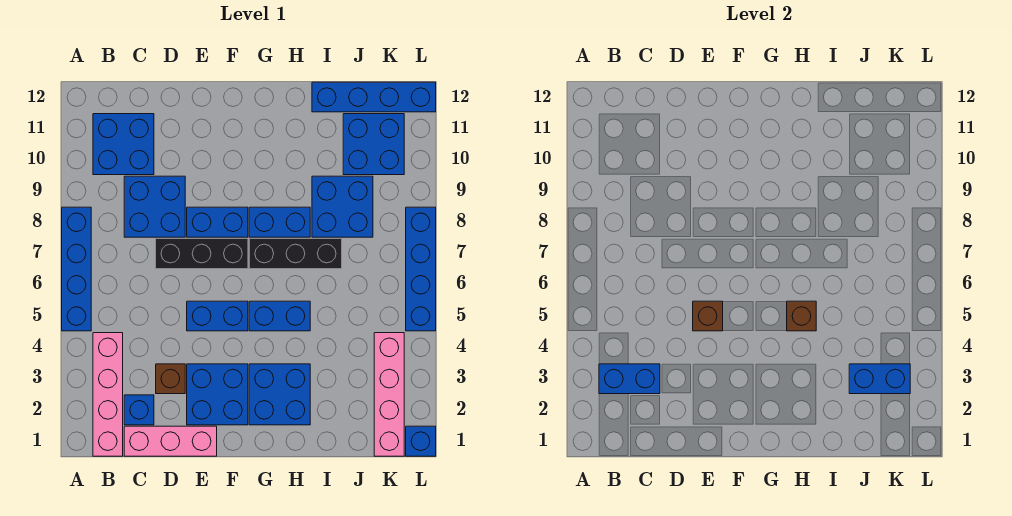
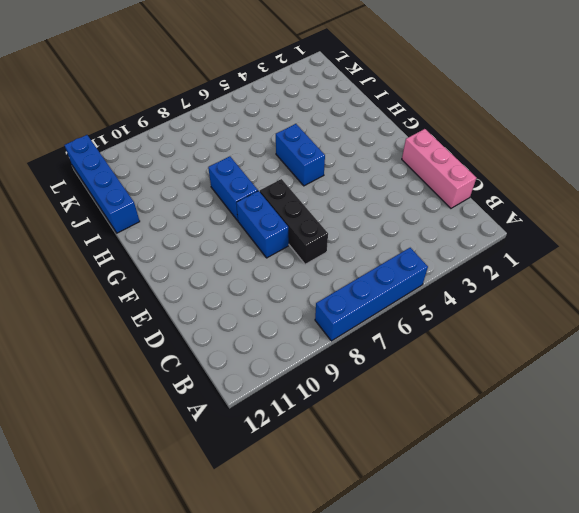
none -> pink brick B1:B4 level 1
none -> blue brick B10:C11 level 1
none -> blue brick C2 level 1

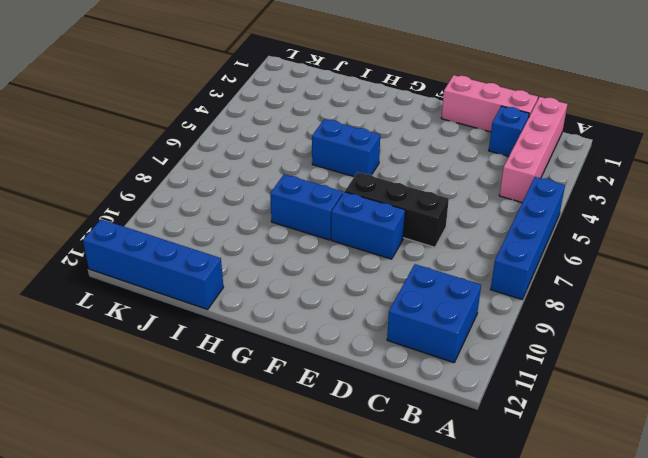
none -> blue brick C8:D9 level 1
none -> brown brick D3 level 1
none -> blue brick E2:F3 level 1

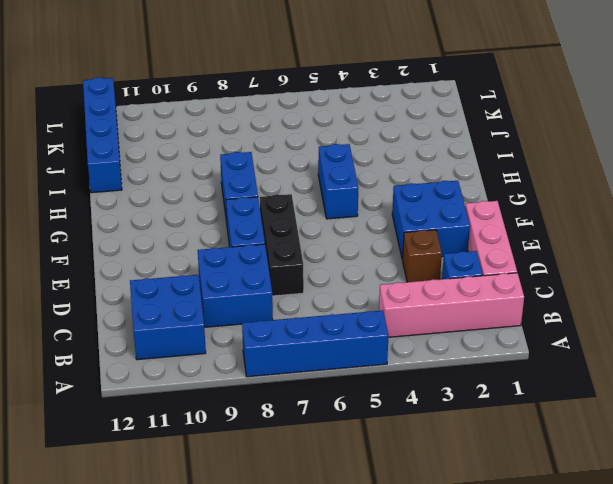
none -> blue brick E5:F5 level 1
none -> blue brick G2:H3 level 1
none -> black brick G7:I7 level 1

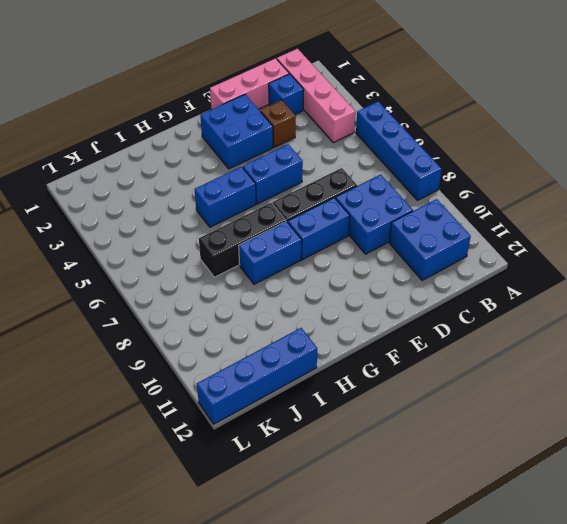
none -> blue brick G2:H3 level 1
none -> blue brick I8:J9 level 1
none -> blue brick J10:K11 level 1

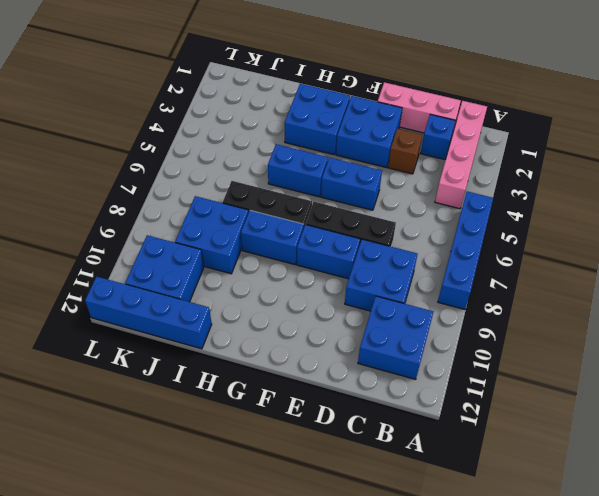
none -> pink brick K1:K4 level 1
none -> blue brick L1 level 1
none -> blue brick L5:L8 level 1

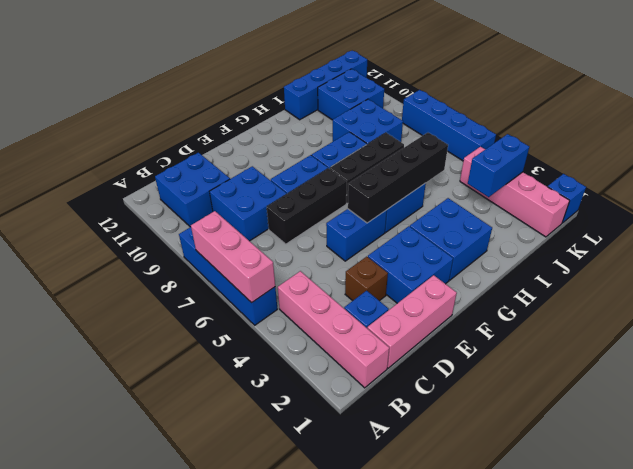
pink brick A5:A7 level 2 -> none
black brick F5:I5 level 2 -> brown brick H5 level 2
none -> blue brick B3:C3 level 2
none -> brown brick E5 level 2

